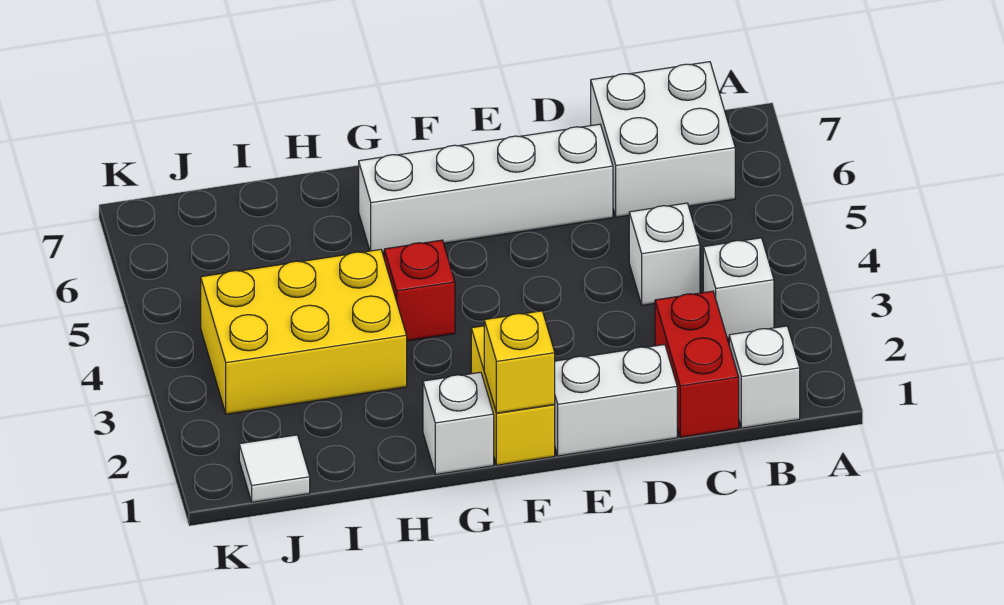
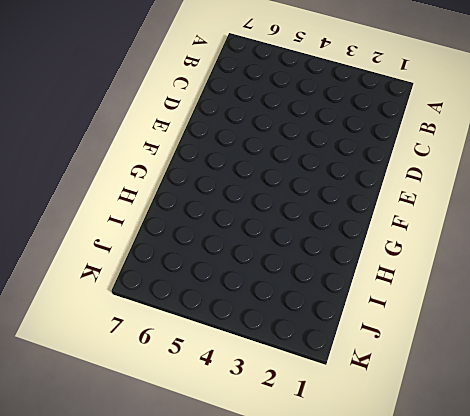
none -> white brick B1 level 1
none -> white brick B3 level 1
none -> white brick B6:C7 level 1

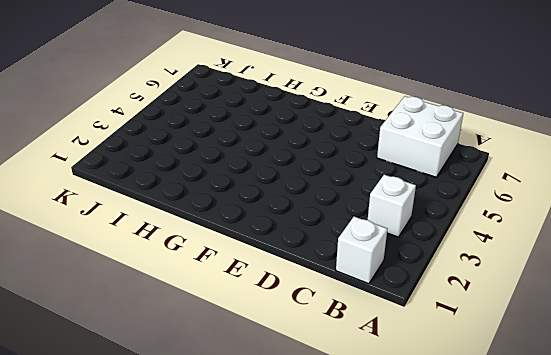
none -> red brick C1:C2 level 1
none -> white brick C4 level 1
none -> white brick D1:E1 level 1

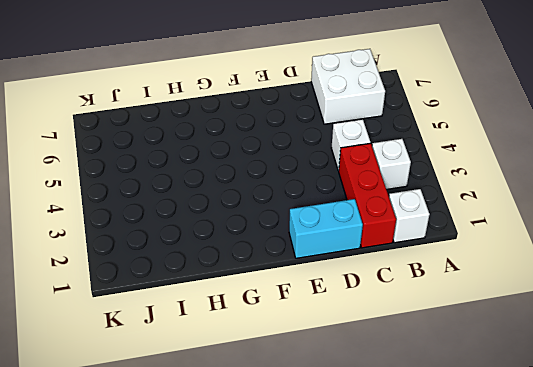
red brick C1:C3 level 1 -> red brick C1:C2 level 1
cyan brick D1:E1 level 1 -> white brick D1:E1 level 1
none -> white brick D6:G6 level 1
none -> yellow brick F1:F2 level 1
none -> white brick G1 level 1

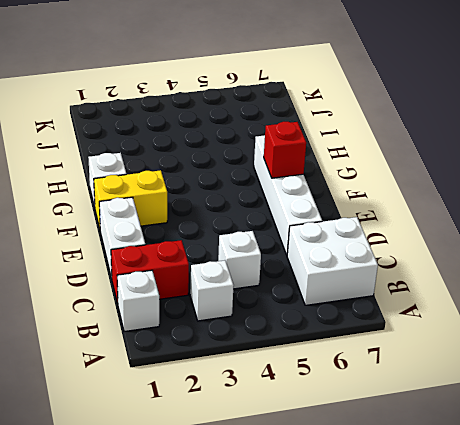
red brick F6 level 2 -> red brick G4 level 1
none -> yellow brick H3:J4 level 1
none -> white tile J1 level 1
none -> yellow brick F1 level 2

